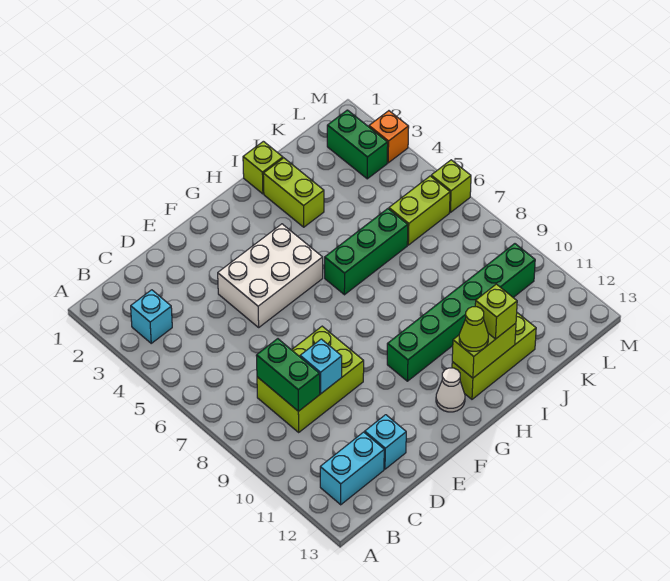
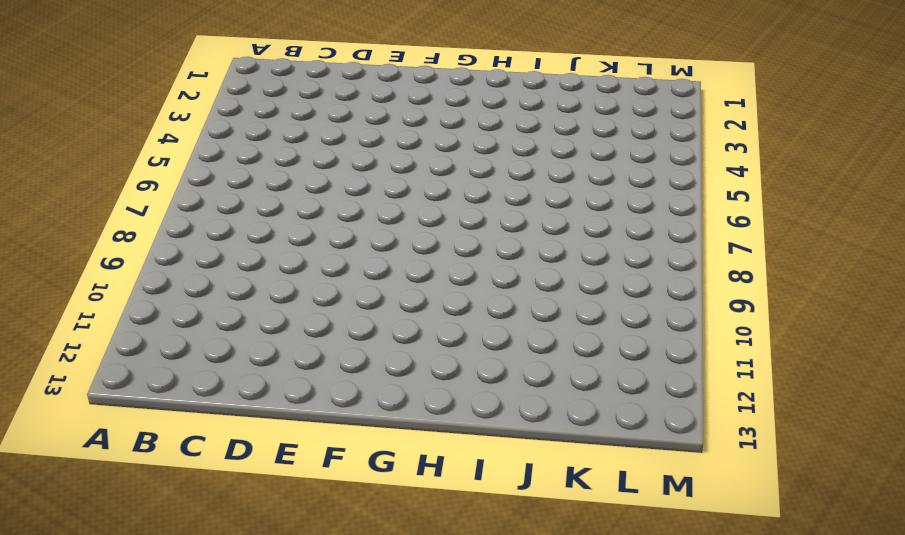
none -> cyan brick B3 level 1
none -> cyan brick B12:C12 level 1
none -> lime brick C8:E9 level 1

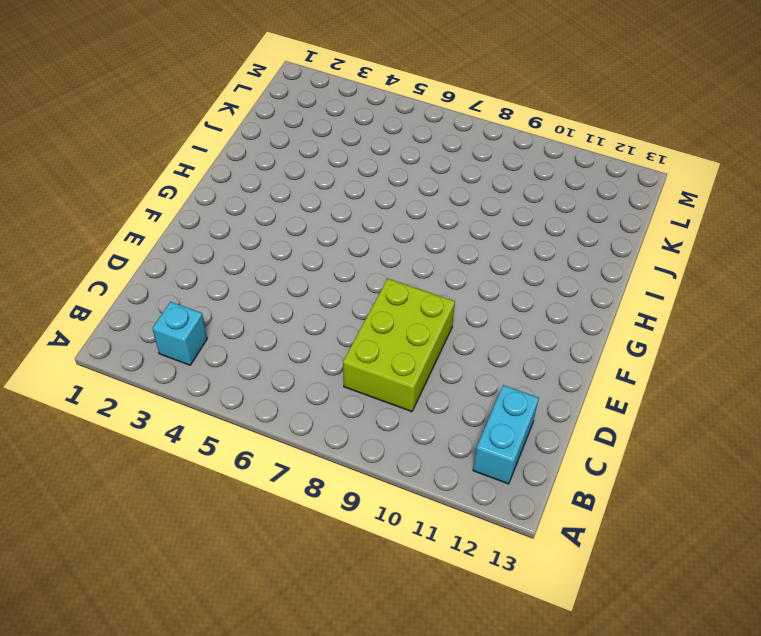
none -> cyan brick D12 level 1
none -> white brick E4:G5 level 1
none -> green brick G10:L10 level 1

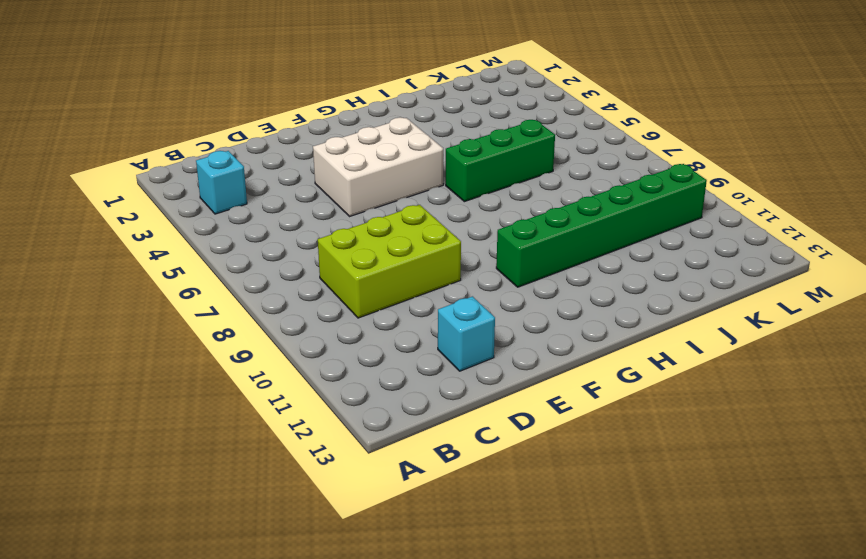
none -> cyan brick B12:C12 level 1
none -> white cone G12 level 1
none -> lime brick H12:J12 level 1

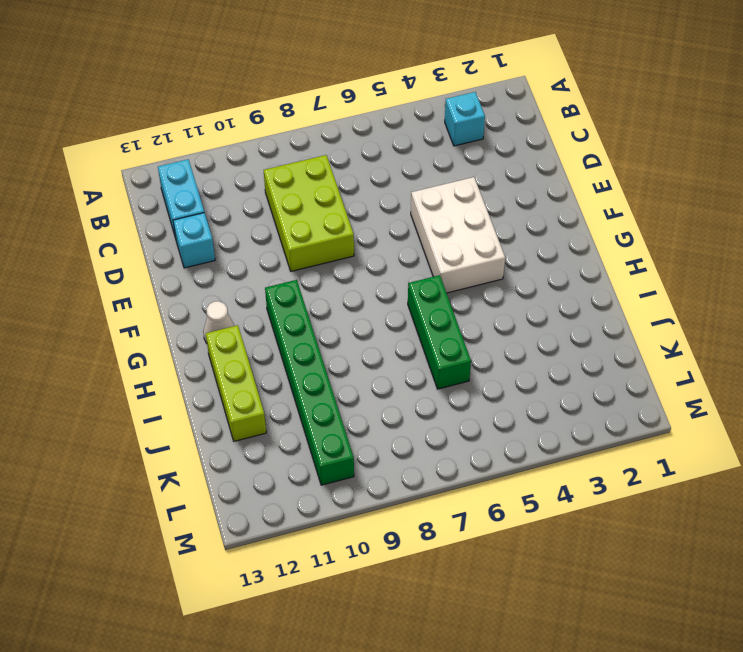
none -> lime brick I1 level 1
none -> lime brick I2:I3 level 1
none -> lime brick K6:L6 level 1

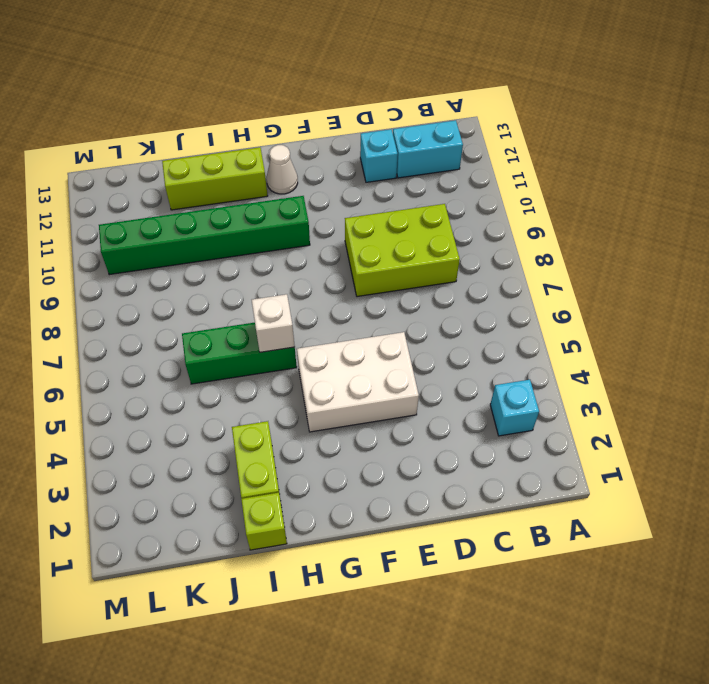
white brick H6 level 2 -> none
none -> lime brick K6:L6 level 1
none -> green brick L2:L3 level 1
none -> orange brick M3 level 1

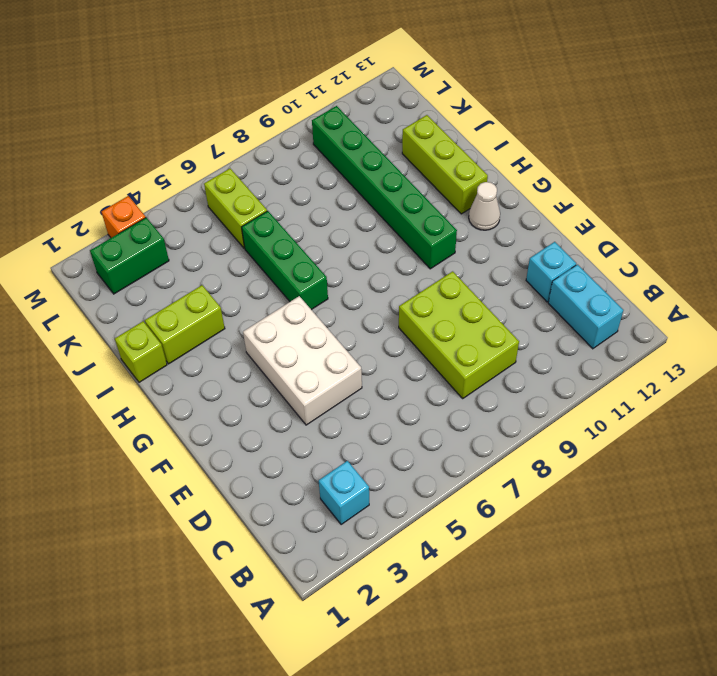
none -> lime brick M6 level 1
none -> green brick C8:C9 level 2
none -> cyan brick D9 level 2

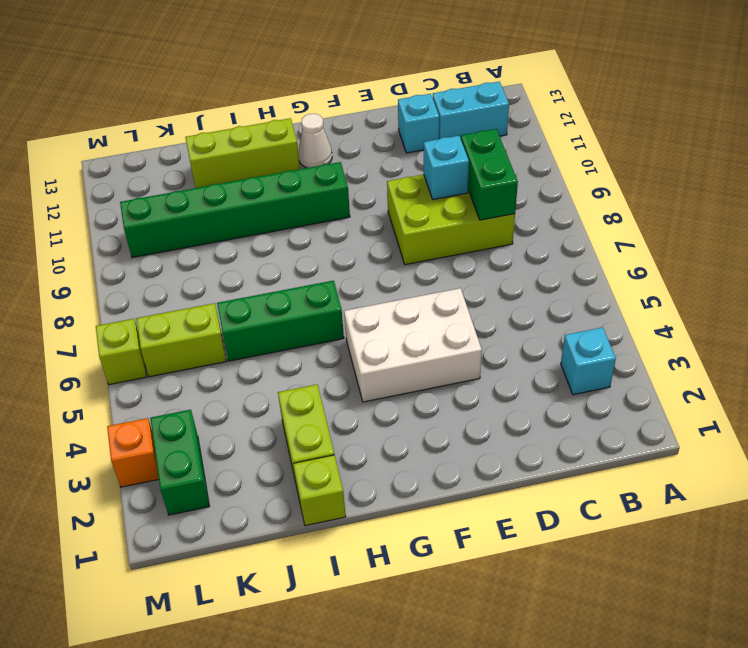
none -> lime brick H12:I12 level 2
none -> lime cone H12 level 3
none -> lime brick I12 level 3

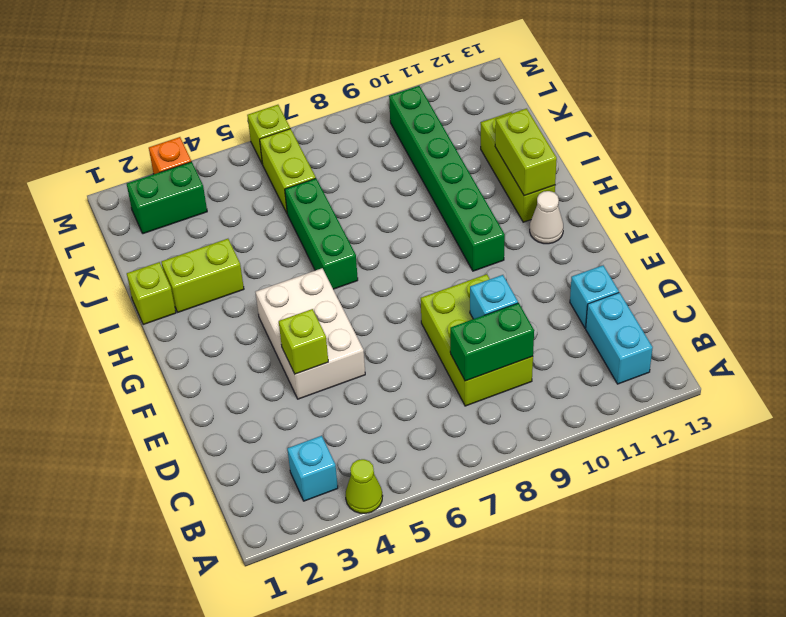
lime cone A4 level 1 -> lime cone H12 level 3
lime brick E4 level 2 -> lime brick I12 level 3

